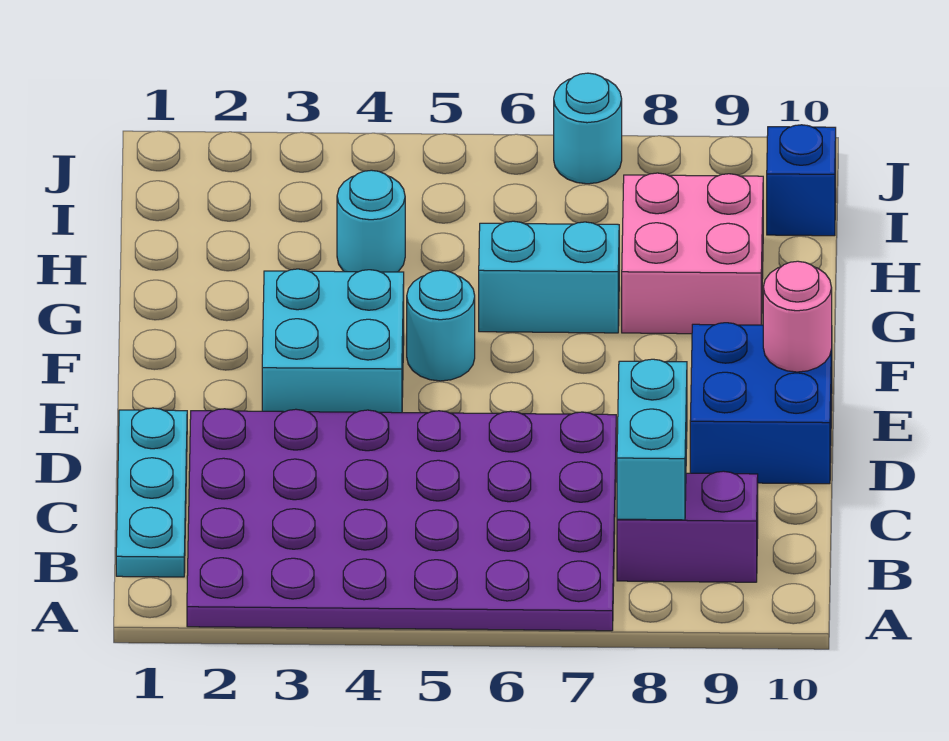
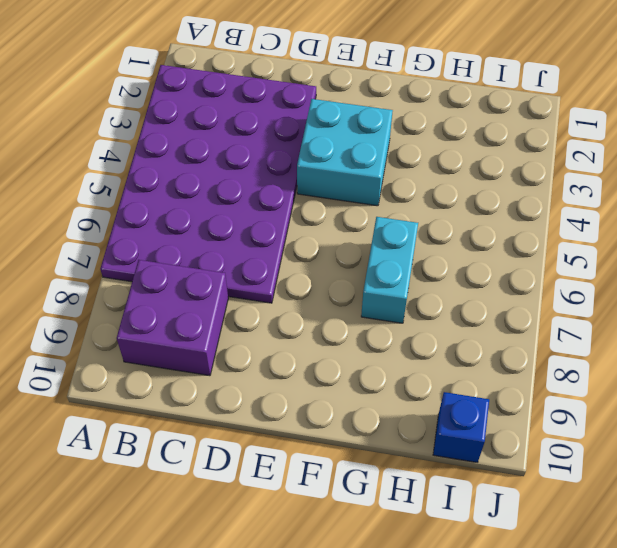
purple brick B8:C9 level 1 -> purple brick B8:B9 level 1
none -> cyan plate B1:D1 level 1
none -> blue brick D9:E10 level 1
none -> cyan round brick F5 level 1

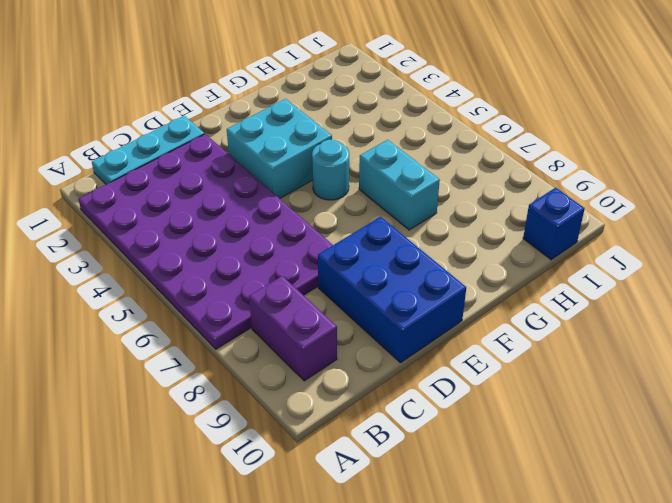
blue brick D8:E10 level 1 -> blue brick D9:E10 level 1
none -> pink brick G8:H9 level 1
none -> cyan round brick H4 level 1
none -> cyan round brick J7 level 1

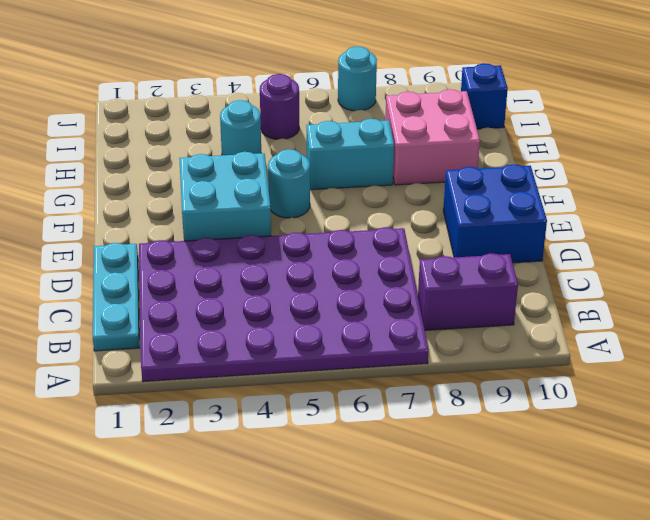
purple round brick I5 level 1 -> none
none -> cyan brick B8:C8 level 2
none -> pink round brick E10 level 2

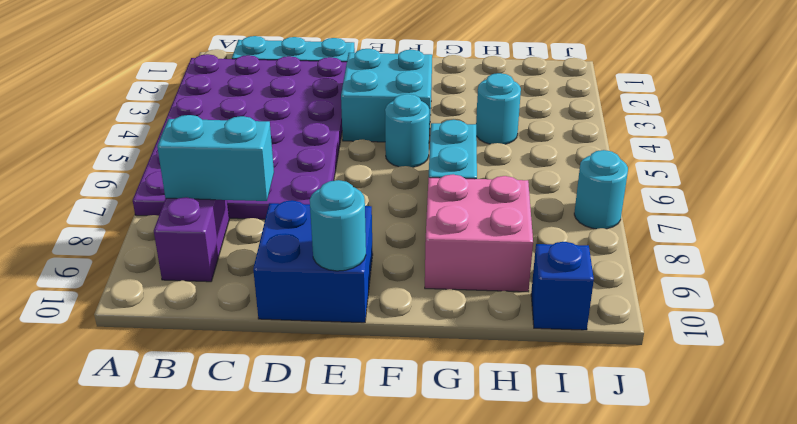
cyan round brick E10 level 2 -> pink round brick E10 level 2

